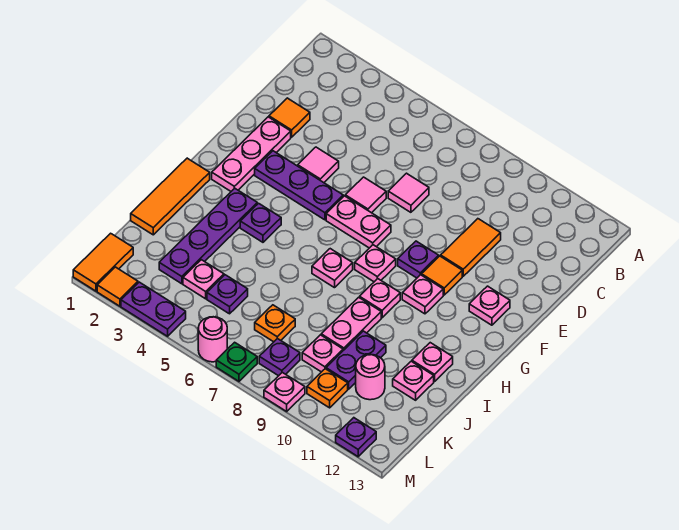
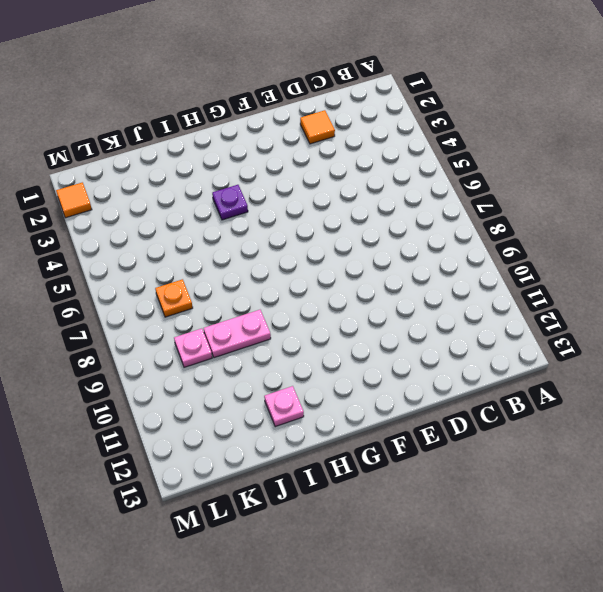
none -> pink tile D7 level 1
none -> orange tile D10:E10 level 1
none -> pink plate E2:G2 level 1
none -> pink tile E4 level 1

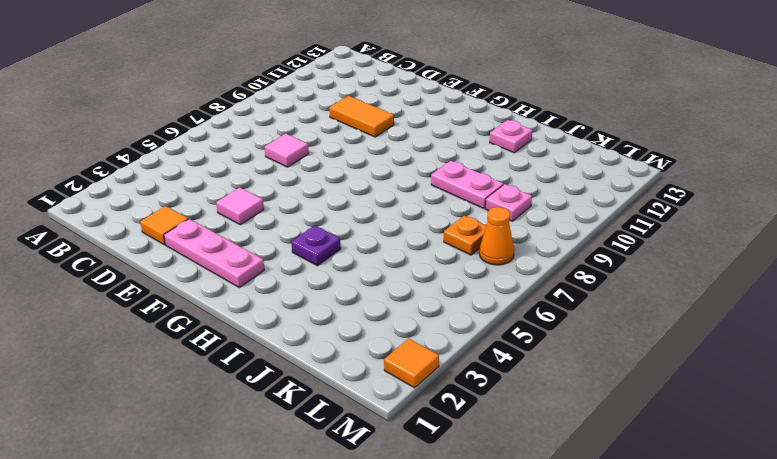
orange cone L7 level 1 -> none
none -> pink tile E6 level 1
none -> purple plate F3:F5 level 1
none -> pink plate F6:F7 level 1
none -> purple plate F9 level 1

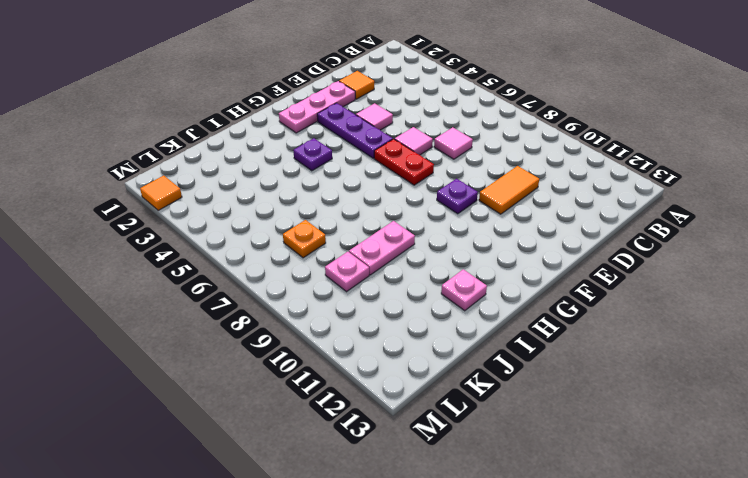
red plate F6:F7 level 1 -> pink plate F6:F7 level 1
none -> orange tile F10 level 1
none -> pink plate F12 level 1
none -> pink plate G8 level 1
none -> pink plate G10 level 1

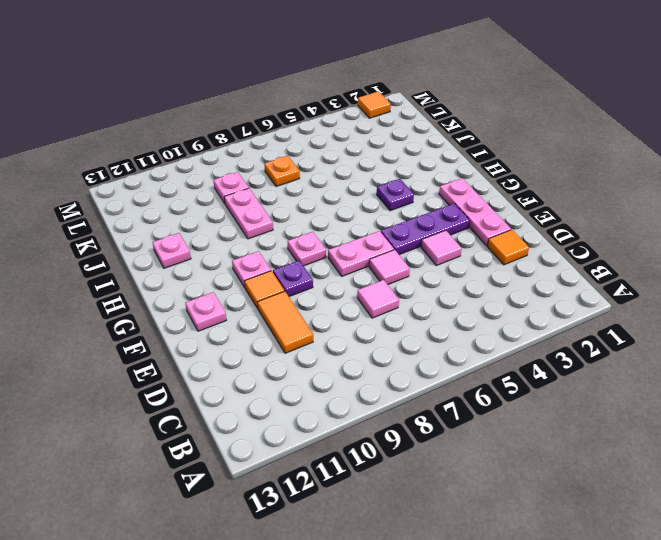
none -> orange tile H1:J1 level 1
none -> purple plate H3:K3 level 1
none -> pink plate H7 level 1
none -> pink plate H9 level 1

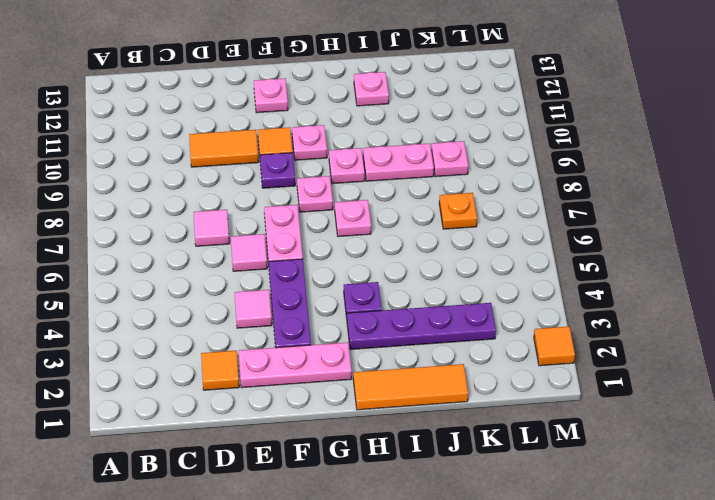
none -> purple plate J10:K10 level 1
none -> pink plate J12 level 1
none -> pink plate K4 level 1
none -> purple plate K5 level 1

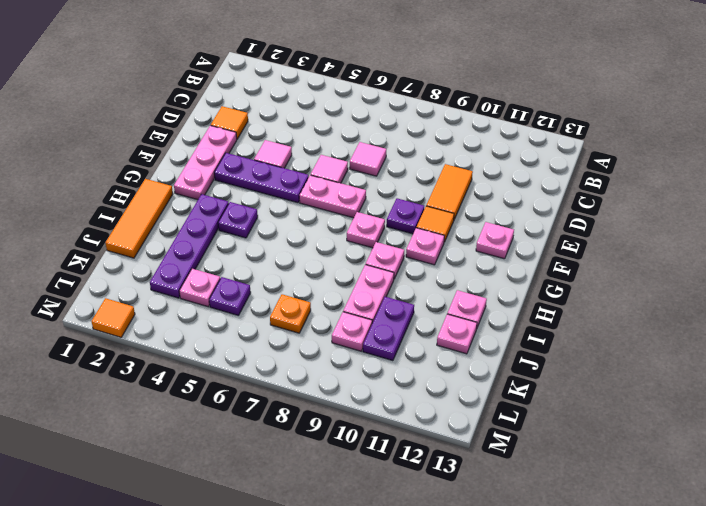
none -> pink plate H7 level 1
none -> pink round brick K11 level 1
none -> orange tile L1:M1 level 1
none -> purple plate L8 level 1

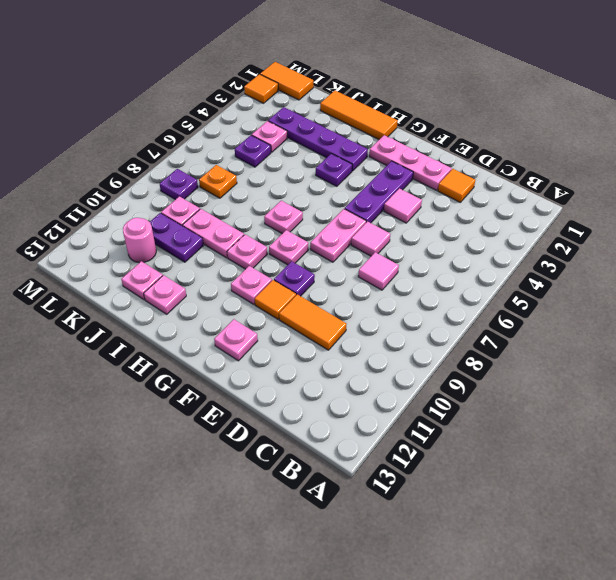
none -> orange plate L10 level 1
none -> purple plate M3:M4 level 1
none -> pink round brick M6 level 1
none -> green plate M7 level 1

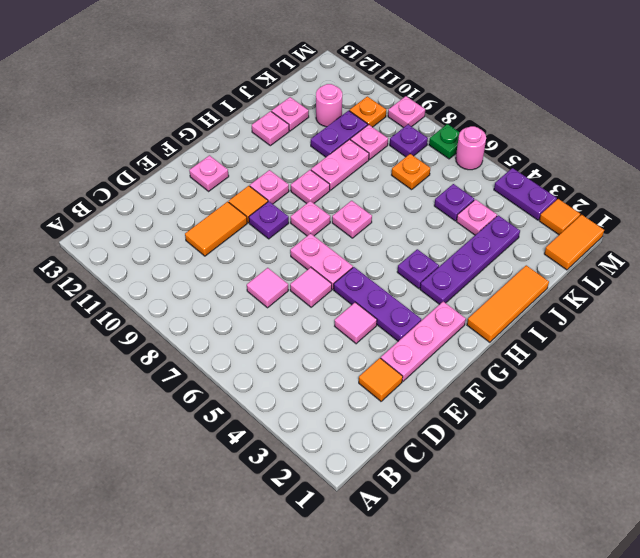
none -> purple plate M12 level 1

